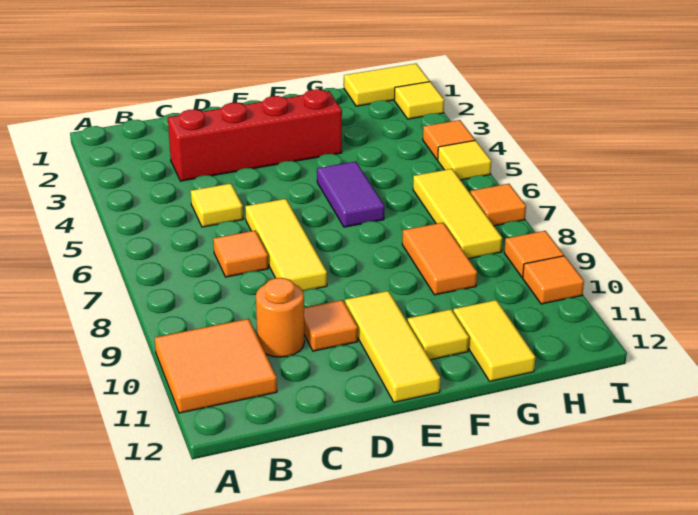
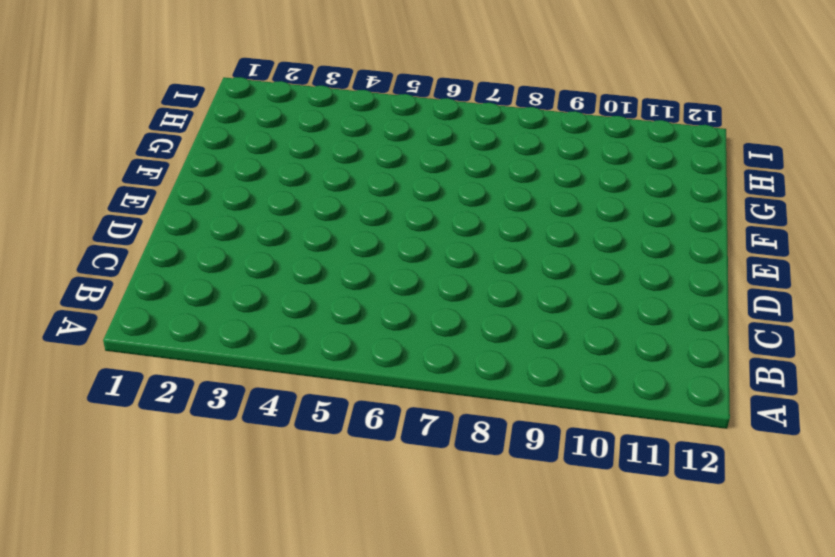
none -> orange tile A10:B11 level 1
none -> red brick C3:F3 level 1
none -> yellow tile C5 level 1

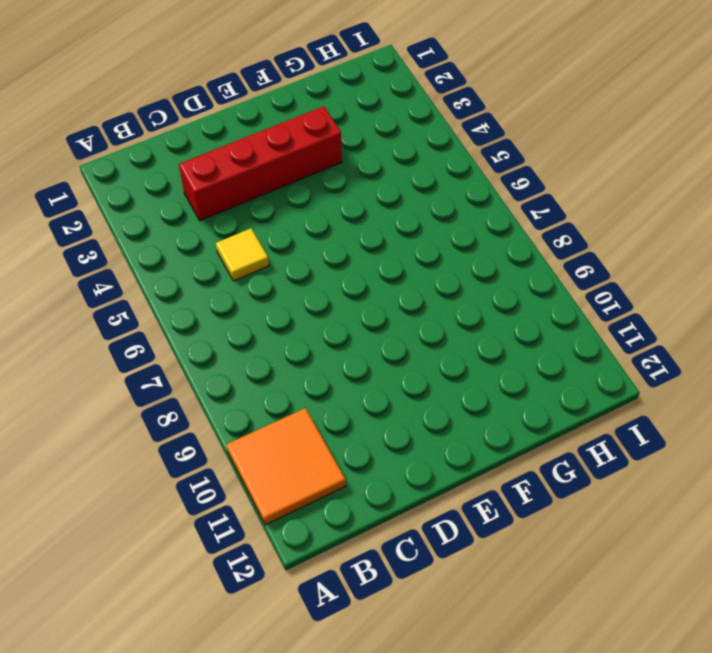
none -> orange tile C7 level 1
none -> orange round brick C10 level 1
none -> yellow tile D6:D8 level 1

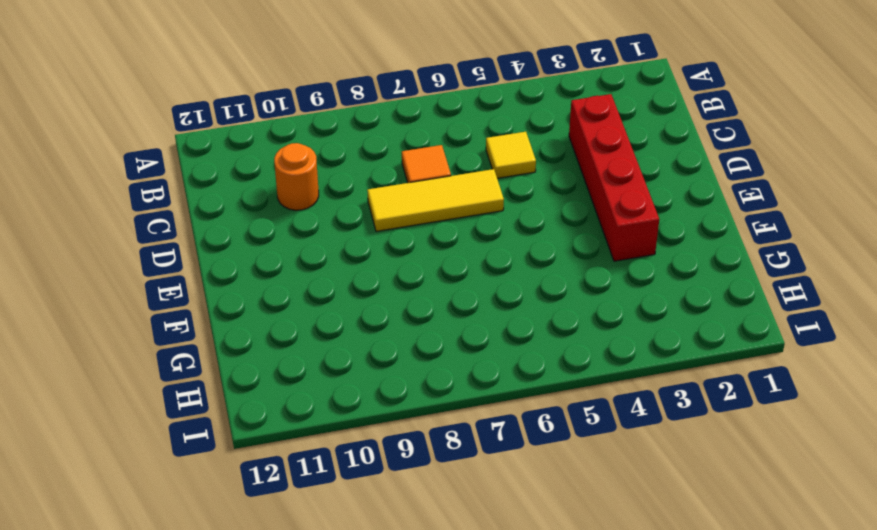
none -> orange tile A10:B11 level 1
none -> orange tile D10 level 1
none -> yellow tile E10:E12 level 1

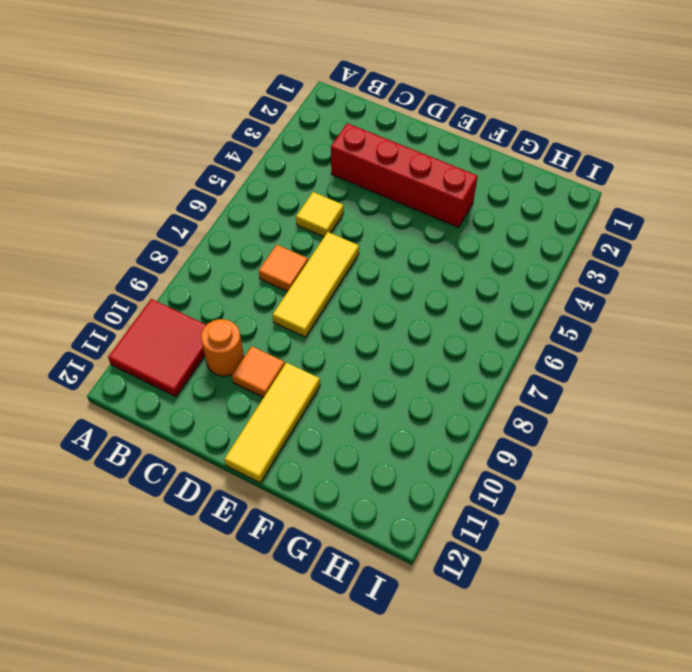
red tile A10:B11 level 1 -> orange tile A10:B11 level 1
none -> purple tile F5:F6 level 1
none -> yellow tile F11 level 1
none -> orange tile G8:G9 level 1

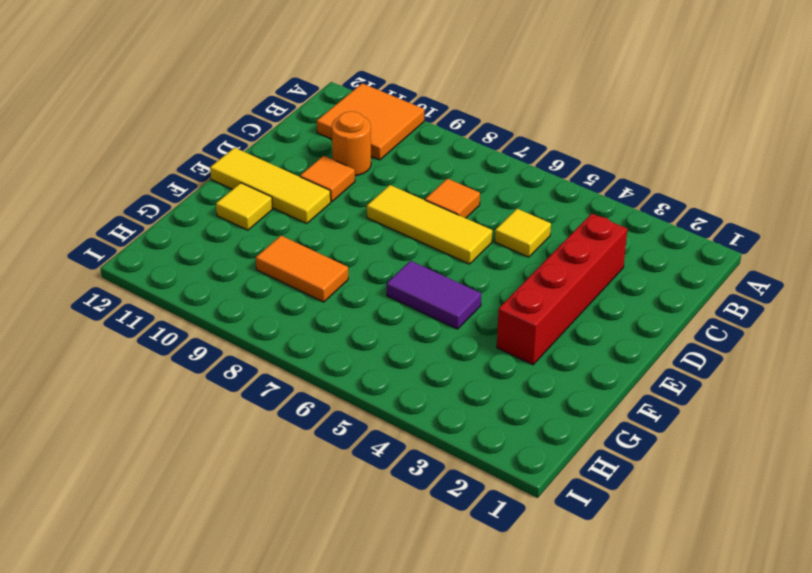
none -> yellow tile G11:G12 level 1
none -> yellow tile H1:I1 level 1
none -> yellow tile H6:H8 level 1

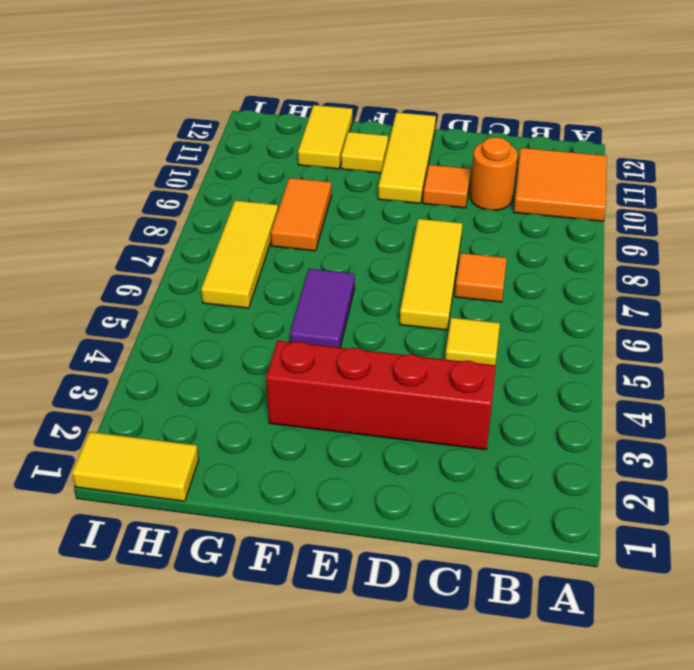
none -> yellow tile I2 level 1
none -> orange tile I4 level 1
none -> yellow tile I5 level 1

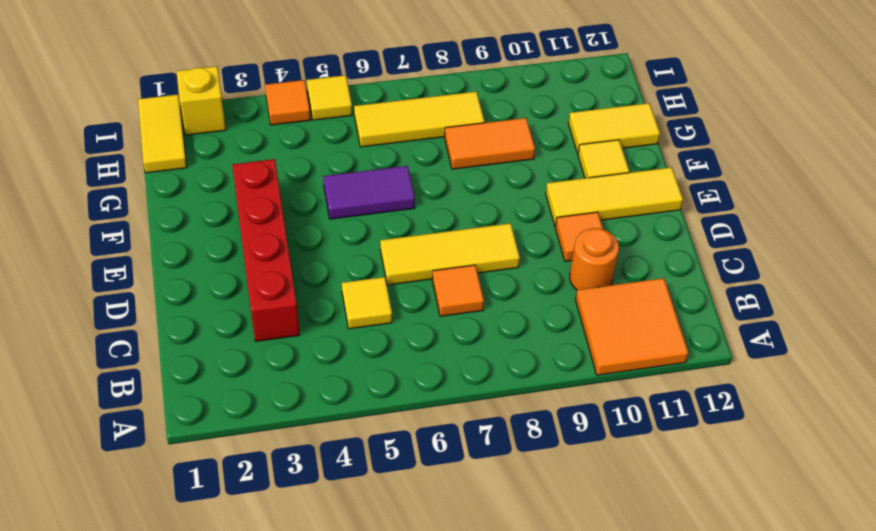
yellow brick I2 level 1 -> yellow tile I2 level 1
none -> orange tile I7 level 1
none -> orange tile I9 level 1
none -> orange tile I10 level 1

